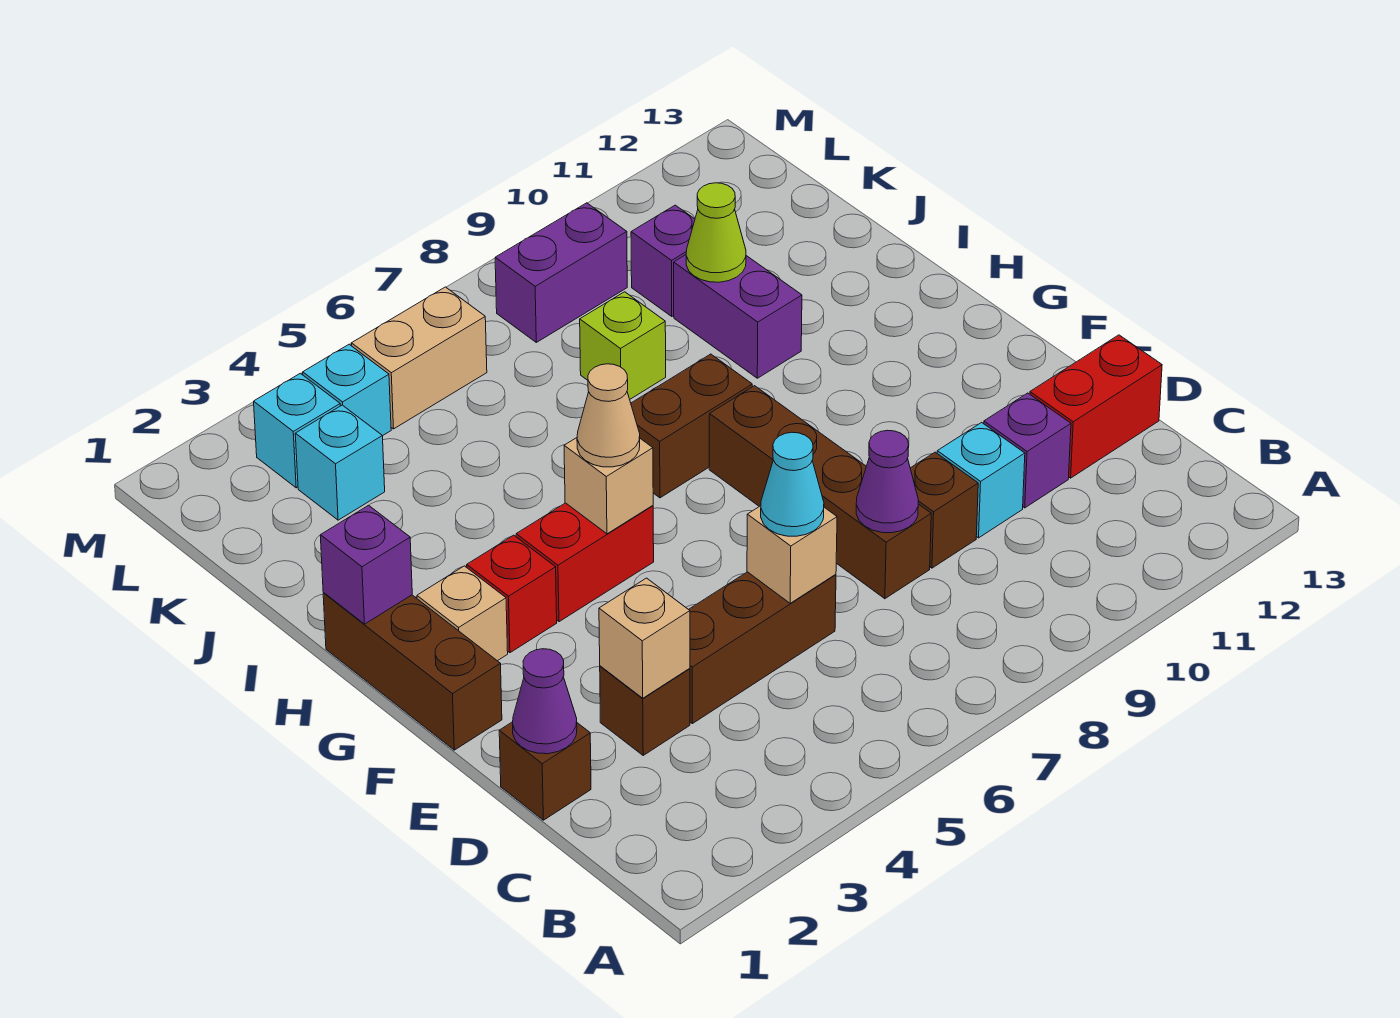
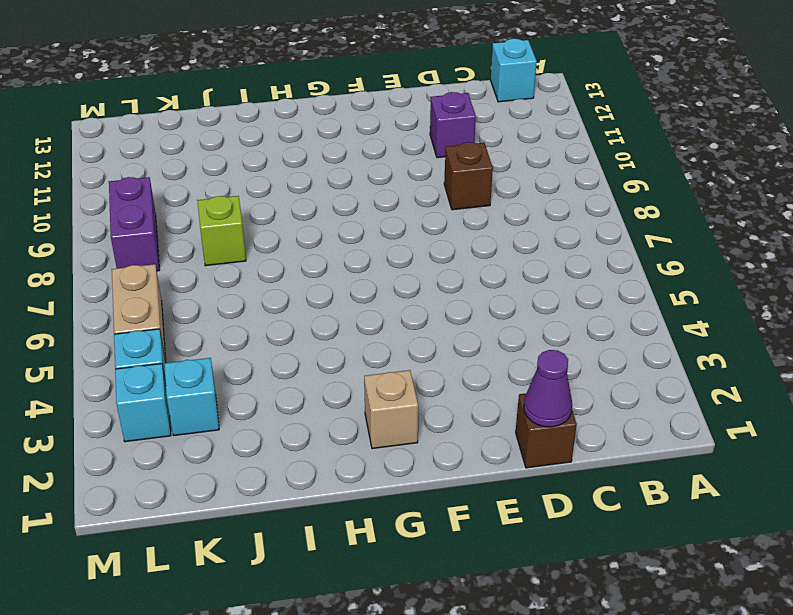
cyan brick B13 level 1 -> cyan brick D10 level 1
none -> brown brick D3 level 1
none -> brown brick D4:D6 level 1
none -> brown brick D8:G8 level 1
none -> red brick D12:D13 level 1

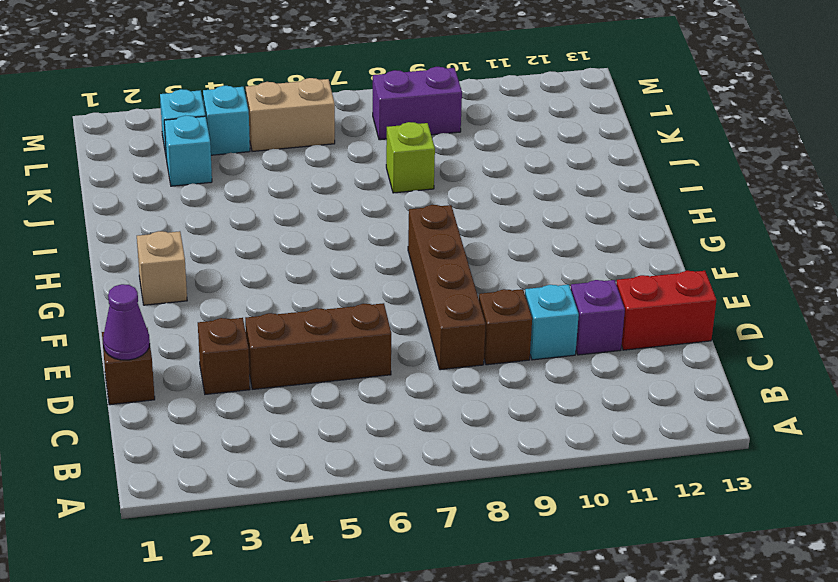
none -> brown brick F1:H1 level 1
none -> red brick G3 level 1
none -> red brick G4:G5 level 1
none -> brown brick H7:H8 level 1

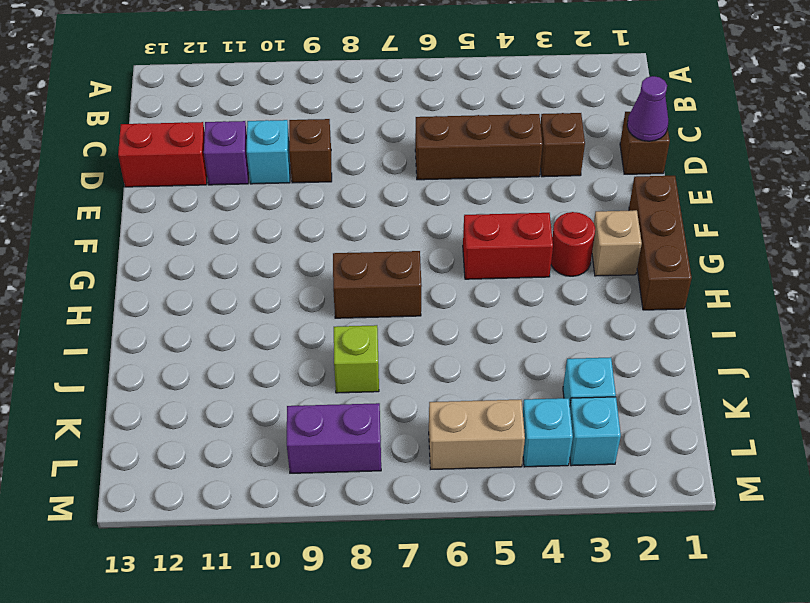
red round brick G3 level 1 -> red brick G3 level 1
none -> brown brick D8:G8 level 1
none -> purple brick I10:J10 level 1
none -> purple brick K10 level 1
none -> tan brick D3 level 2

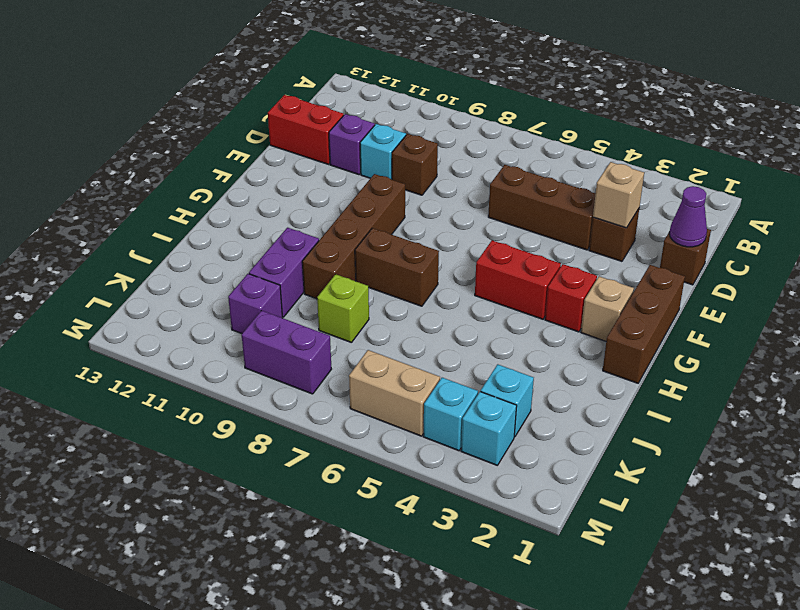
brown brick F9:I9 level 1 -> brown brick D8:G8 level 1
none -> tan brick D6 level 2
none -> purple cone D8 level 2
none -> tan brick G5 level 2
none -> purple brick H1 level 2

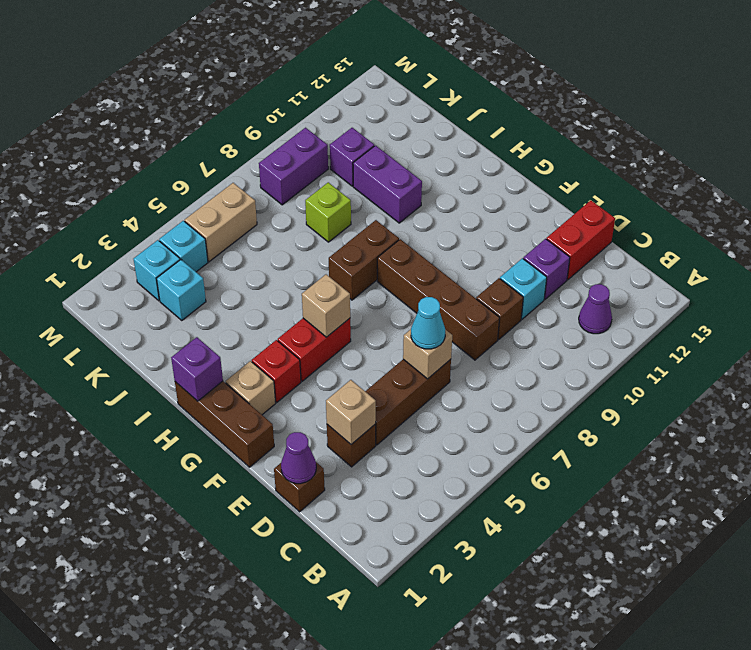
purple cone B11 level 1 -> purple cone D8 level 2
none -> lime cone J10 level 2
none -> tan cone G5 level 3

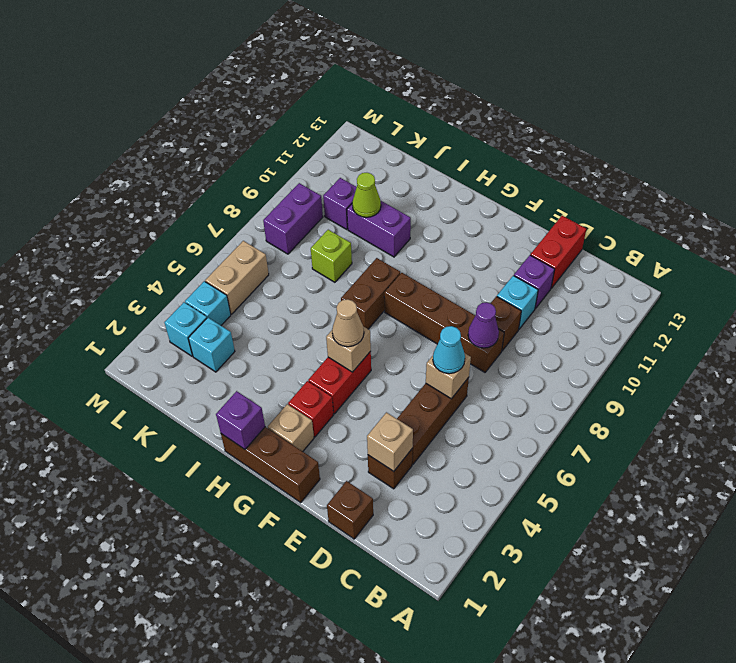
none -> purple cone D1 level 2

